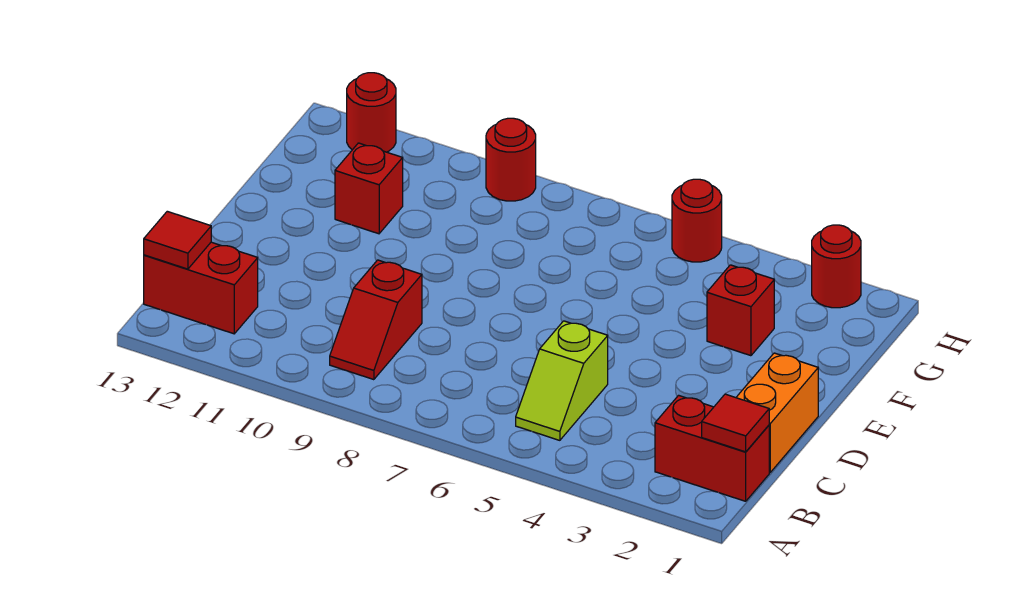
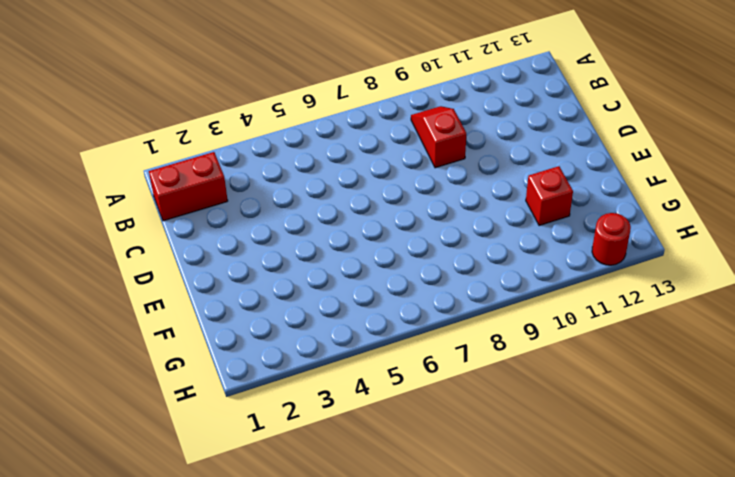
none -> lime slope B5:C5 level 1 top C
none -> red brick B12:B13 level 1
none -> orange brick C1:D1 level 1

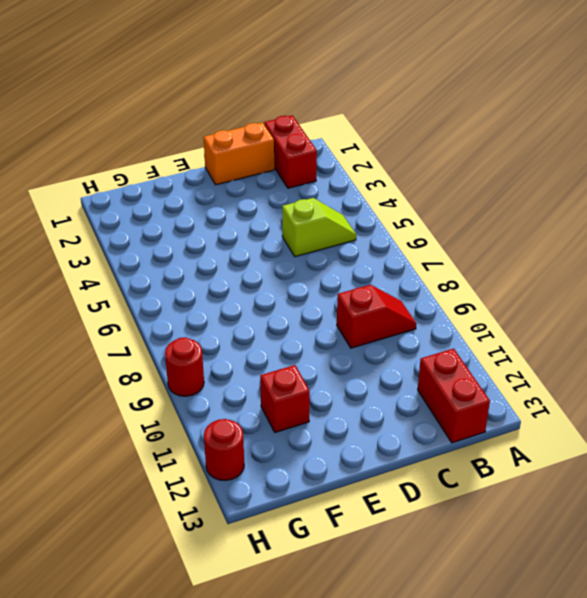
none -> red brick F3 level 1
none -> red round brick H2 level 1
none -> red round brick H5 level 1

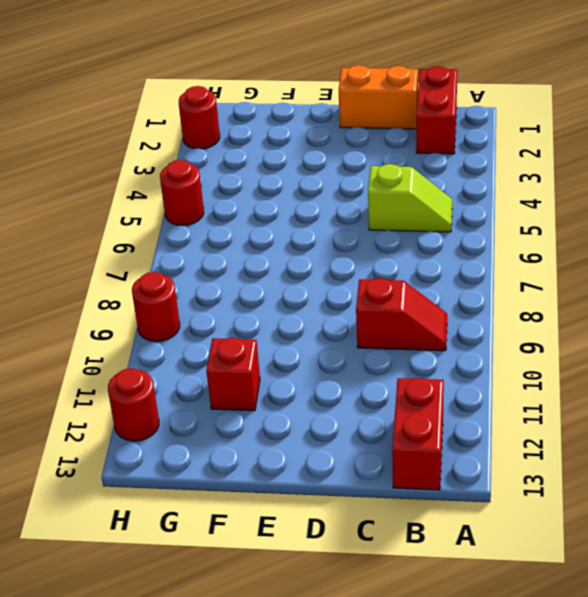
none -> red brick F3 level 1
none -> red tile B1 level 2
none -> red tile B13 level 2

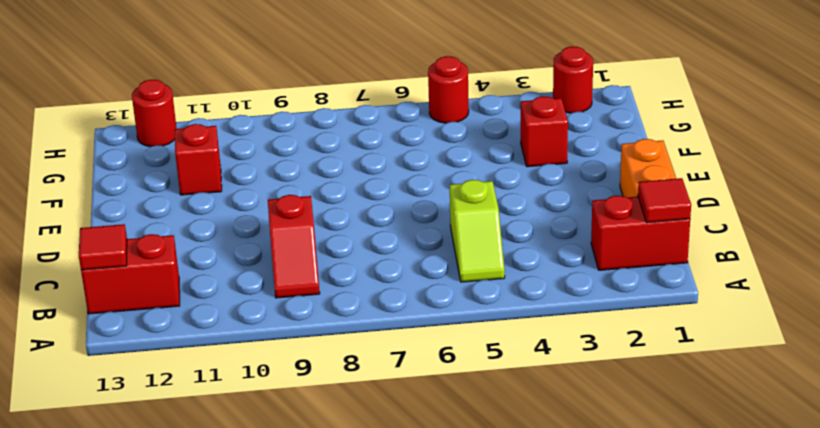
none -> red round brick H9 level 1

